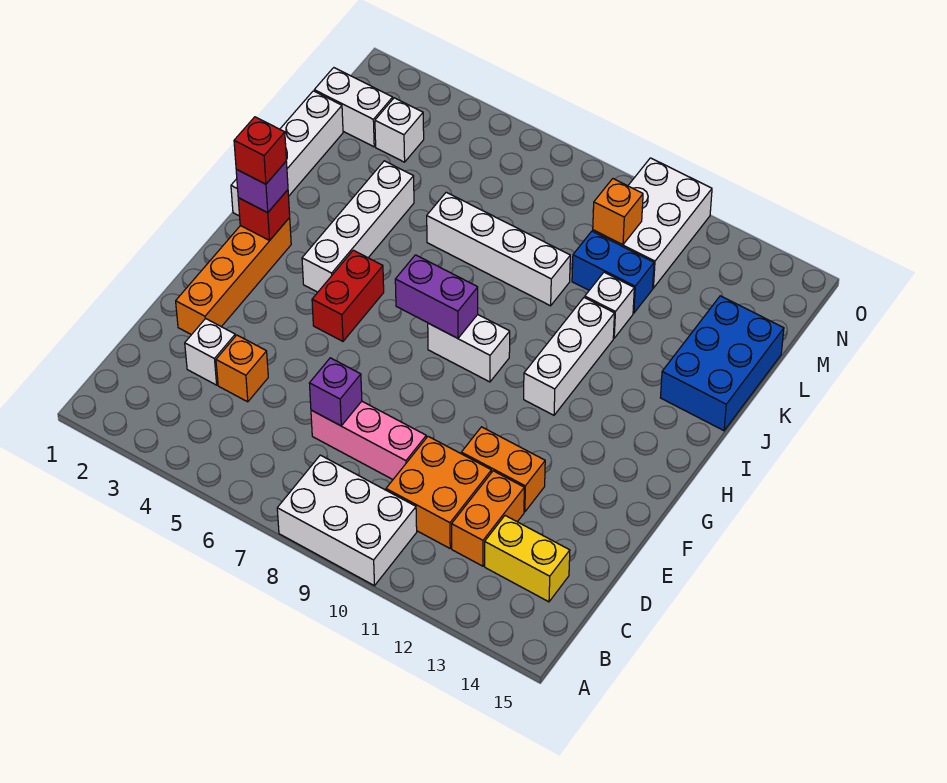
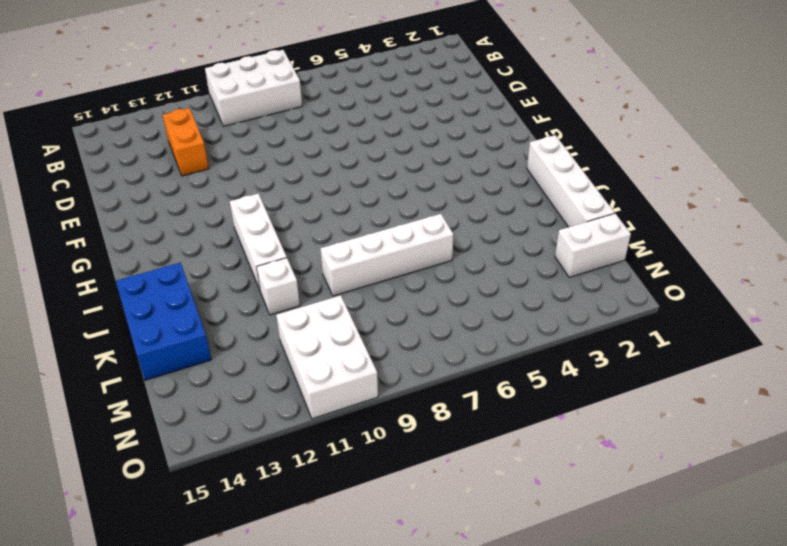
none -> orange brick C10:D11 level 1
none -> yellow brick C13:C14 level 1
none -> white brick D3 level 1

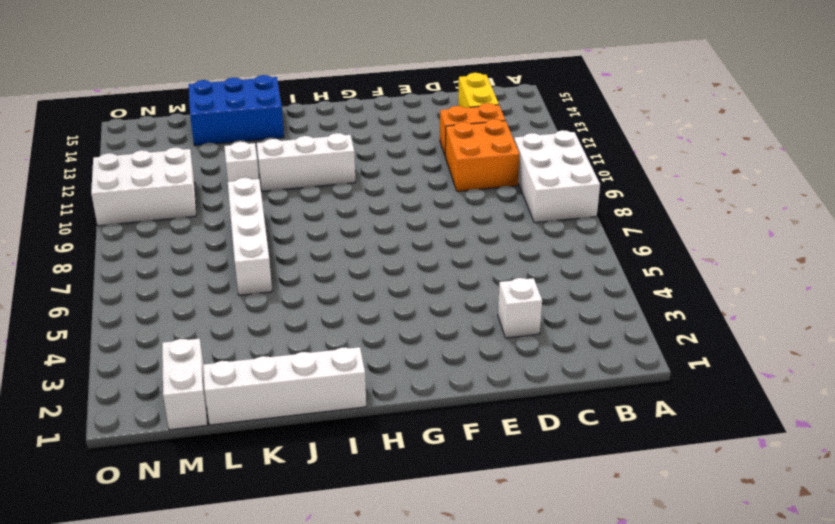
none -> orange brick D4 level 1
none -> pink brick D7:D9 level 1
none -> orange brick E2:H2 level 1

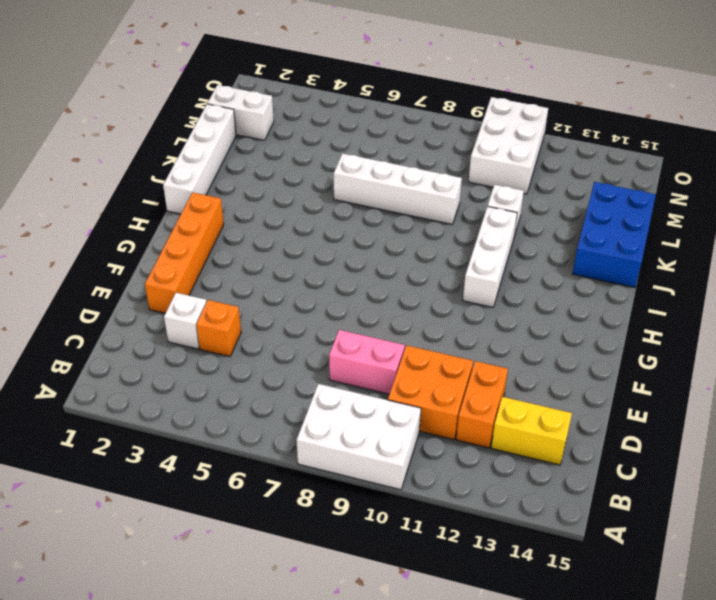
pink brick D8:D9 level 1 -> pink brick D7:D9 level 1
none -> orange brick E11:E12 level 1
none -> red brick G5:H5 level 1
none -> white brick H4:K4 level 1

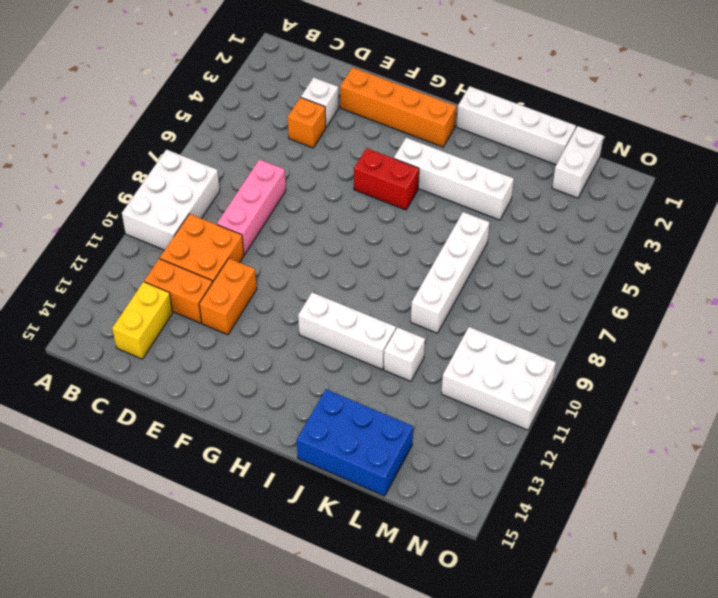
none -> white brick H8:H9 level 1
none -> blue brick L10:L11 level 1
none -> white brick M3 level 1

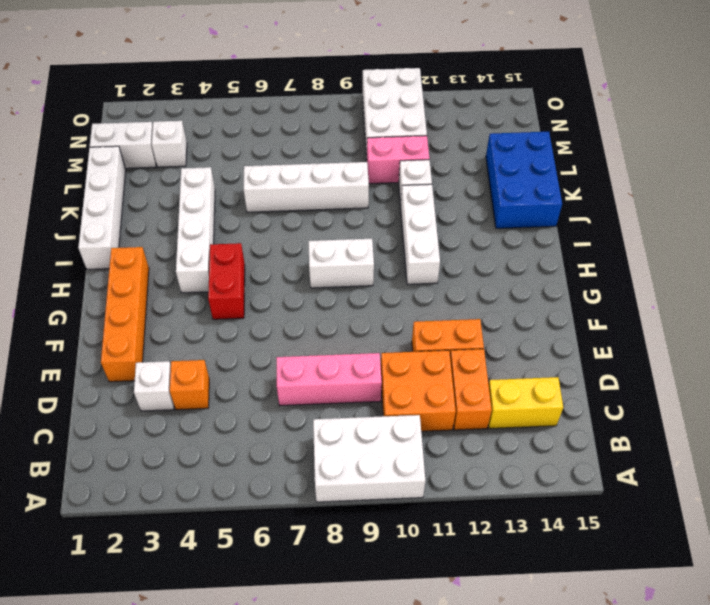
pink brick L10:L11 level 1 -> blue brick L10:L11 level 1
none -> purple brick D7 level 2
none -> red brick H2 level 2
none -> purple brick H7:H8 level 2

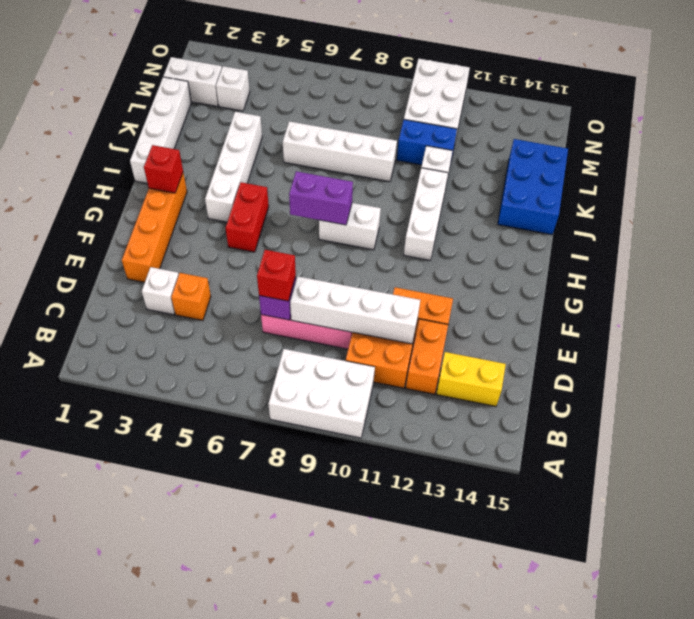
red brick D7 level 3 -> red brick H2 level 4
white brick D8:D11 level 2 -> none
none -> orange brick M10 level 2
none -> purple brick H2 level 3

